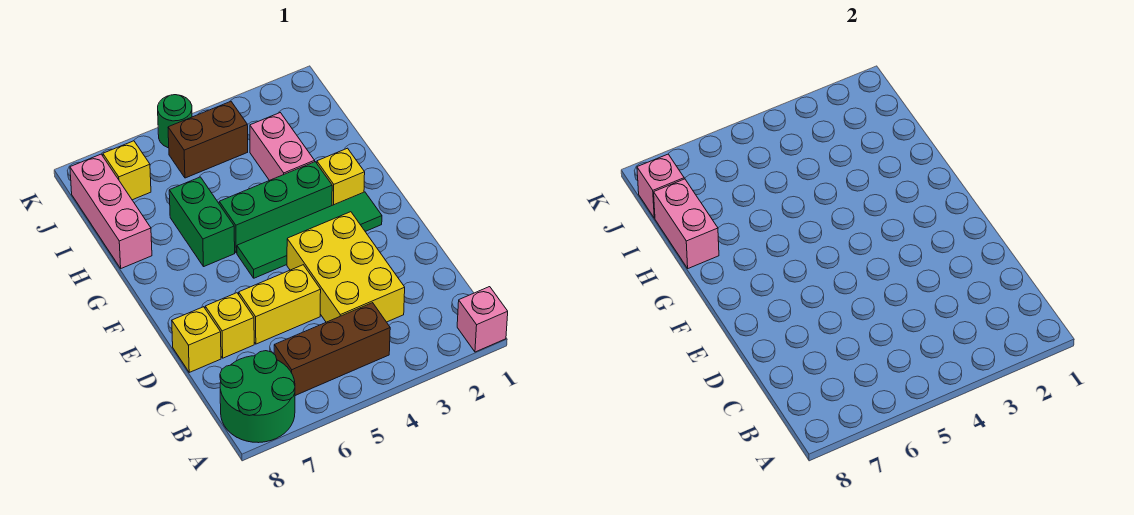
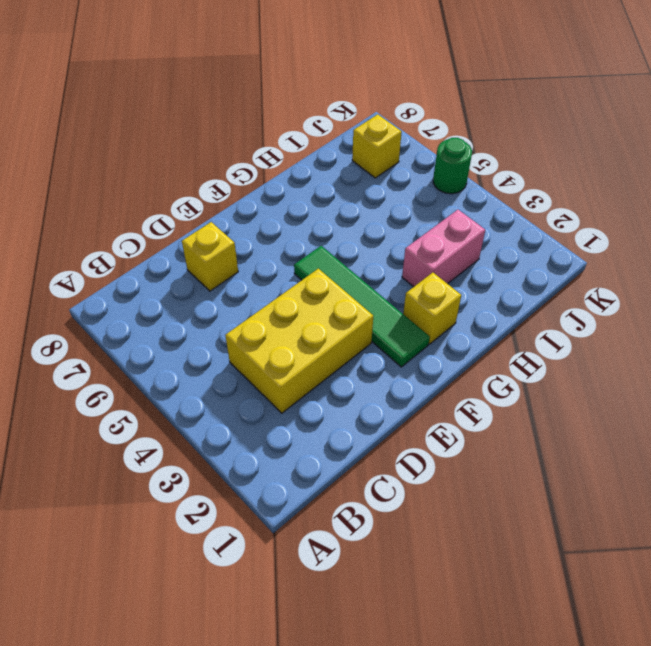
none -> pink brick A1 level 1
none -> green round brick A7:B8 level 1
none -> brown brick B4:B6 level 1

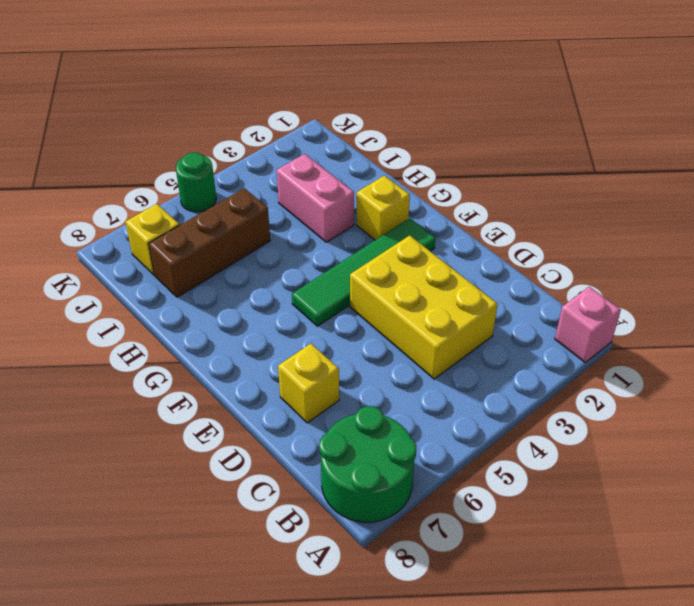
brown brick I5:I7 level 1 -> brown brick B4:B6 level 1
none -> yellow brick D5:D6 level 1
none -> yellow brick D8 level 1
none -> green brick G3:G5 level 1

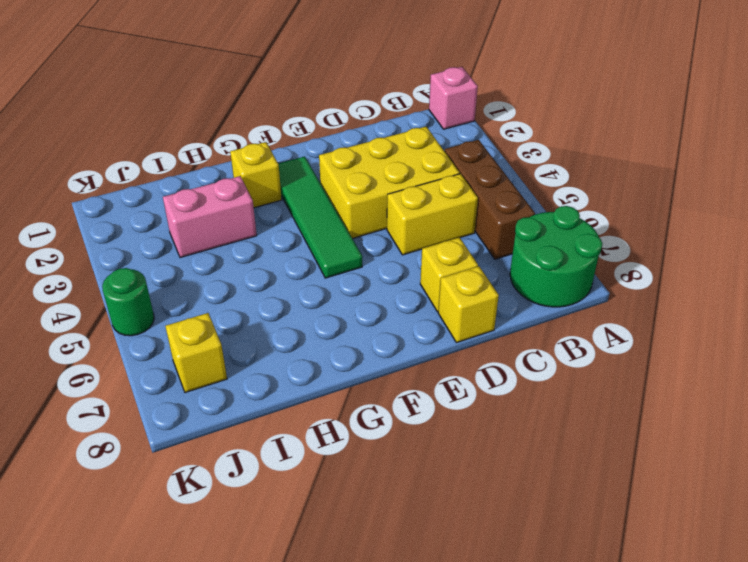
yellow brick C5:D5 level 1 -> yellow brick D5:D6 level 1
none -> green brick G3:G5 level 1
none -> green brick G6:H6 level 1
none -> pink brick H8:J8 level 1

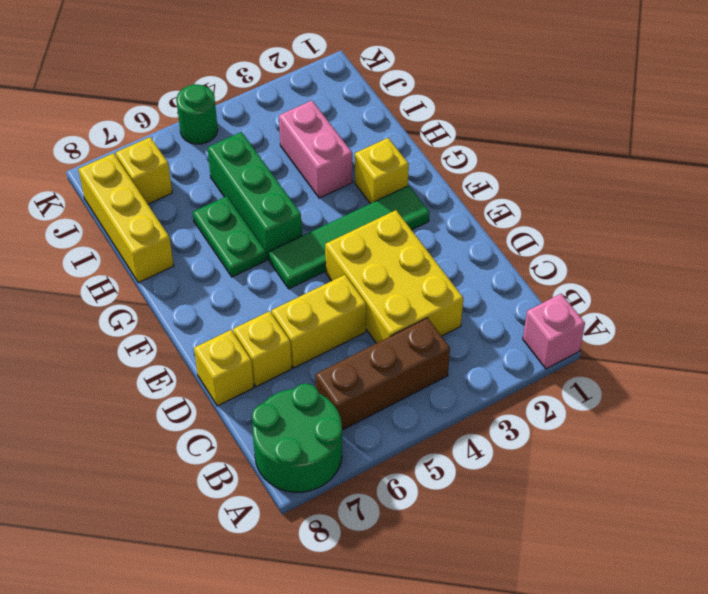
green brick G5:I5 level 1 -> green brick G3:G5 level 1
green plate G6:H6 level 1 -> green brick G6:H6 level 1
yellow brick H8:J8 level 1 -> pink brick H8:J8 level 1
none -> brown brick J4:J5 level 1
none -> pink brick H8:I8 level 2
none -> pink brick J8 level 2

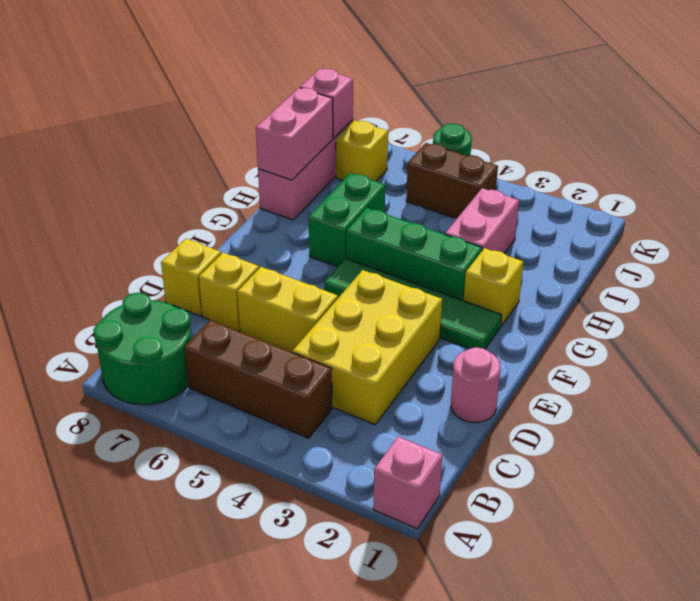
pink round brick D1 level 1 -> none

